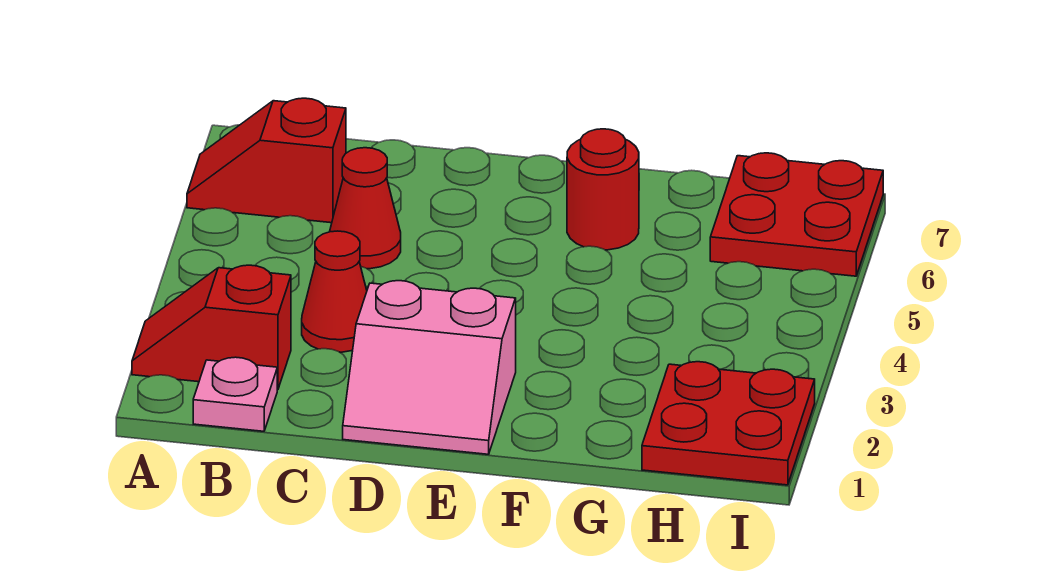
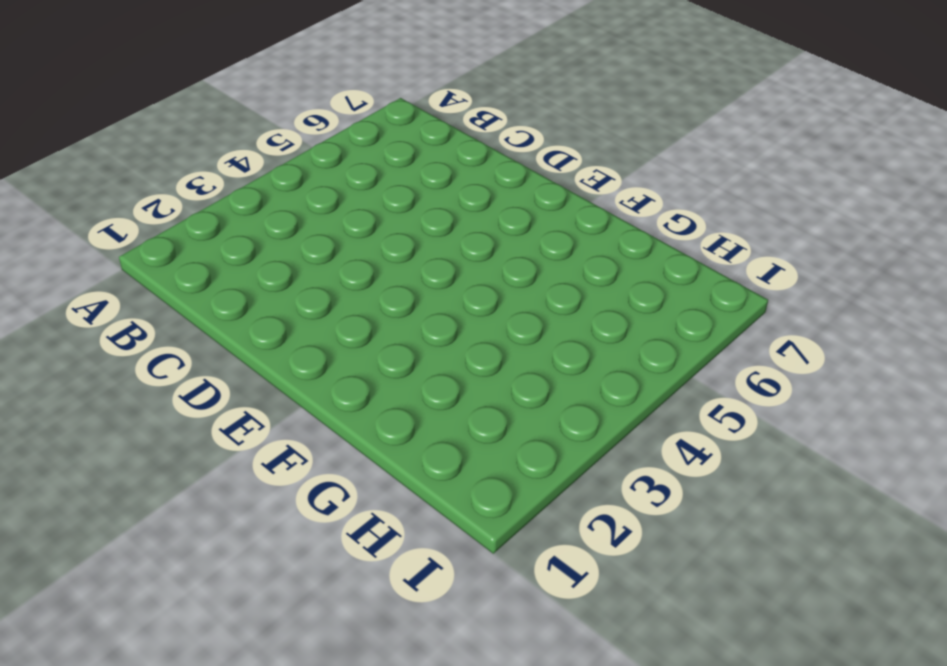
none -> red slope A2:B2 level 1 top B
none -> red slope A6:B6 level 1 top B

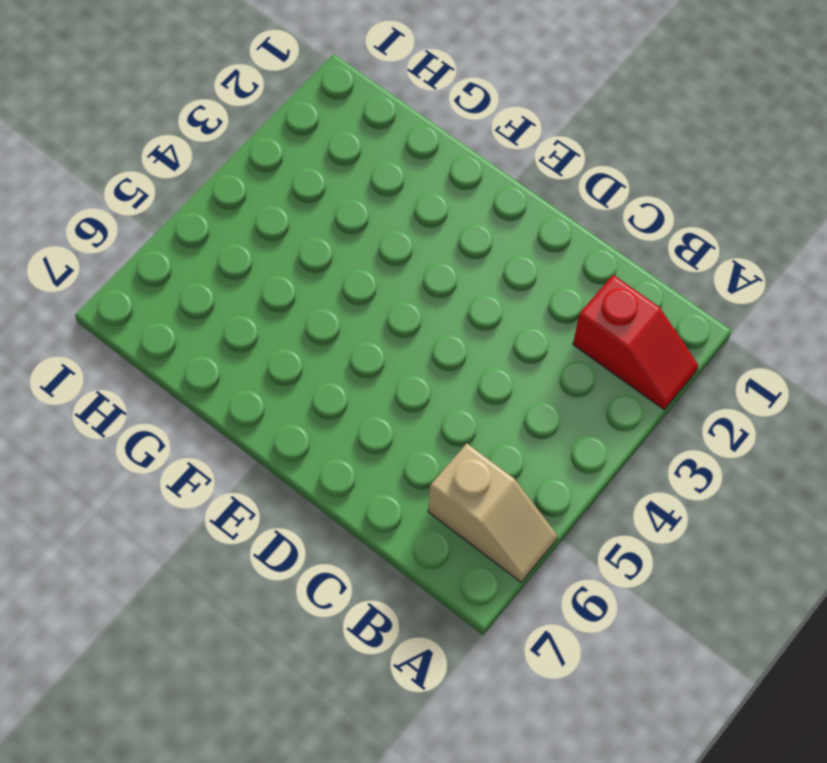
tan slope A6:B6 level 1 top B -> red slope A6:B6 level 1 top B
none -> pink plate B1 level 1
none -> red cone C3 level 1

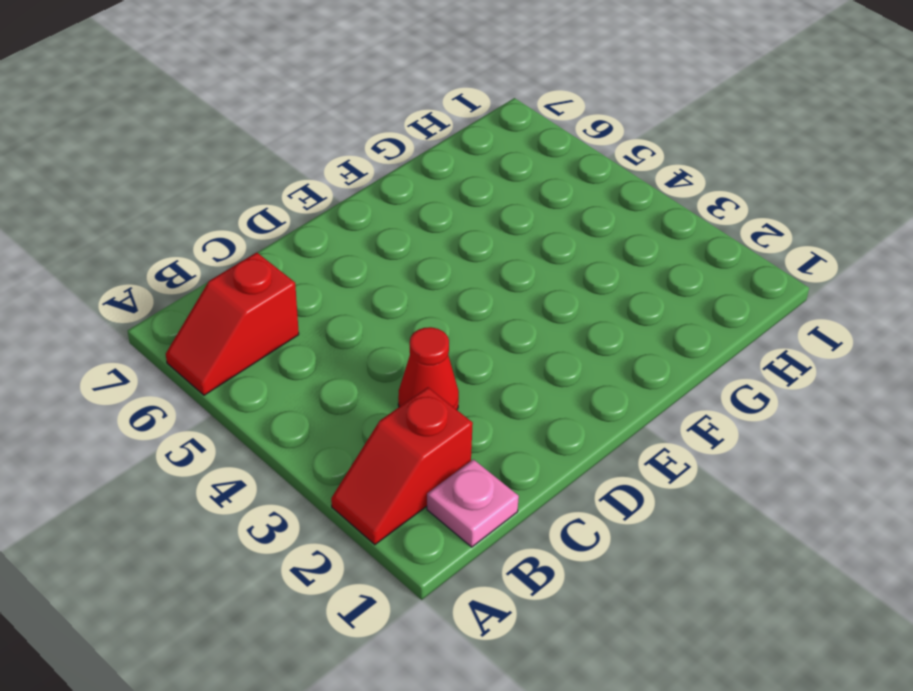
none -> red cone C5 level 1
none -> pink slope D1:E2 level 1 top 2

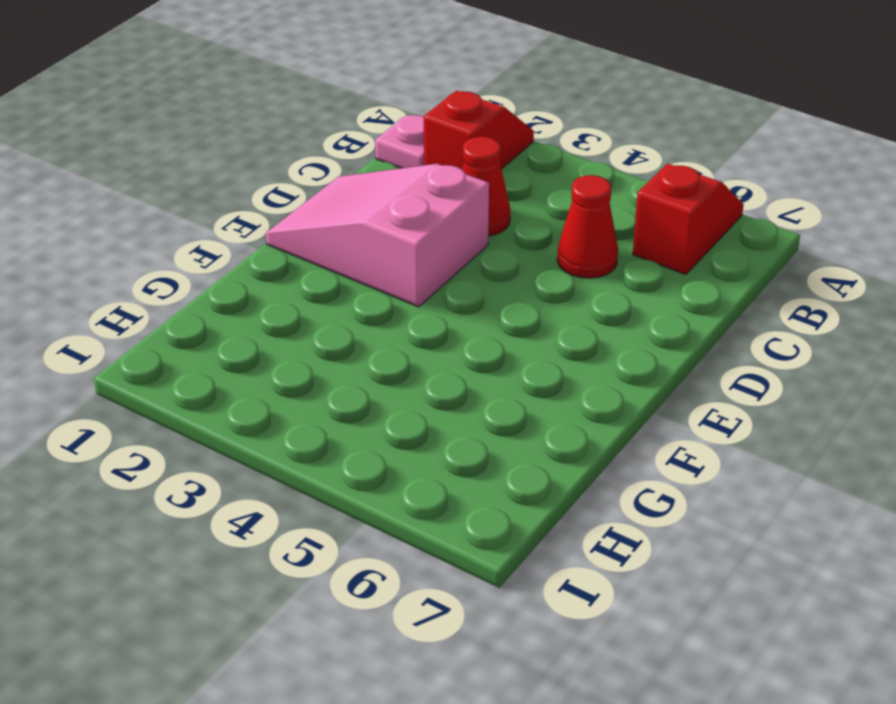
pink slope D1:E3 level 1 top 3 -> pink slope D1:E2 level 1 top 2
none -> red round brick F6 level 1
none -> red plate H1:I2 level 1

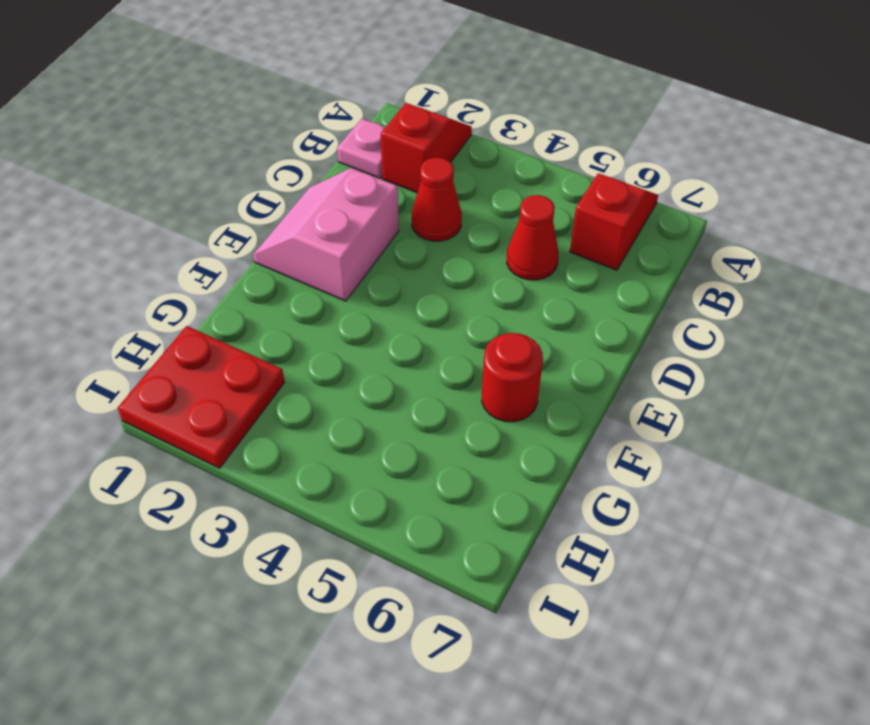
none -> red plate H6:I7 level 1

